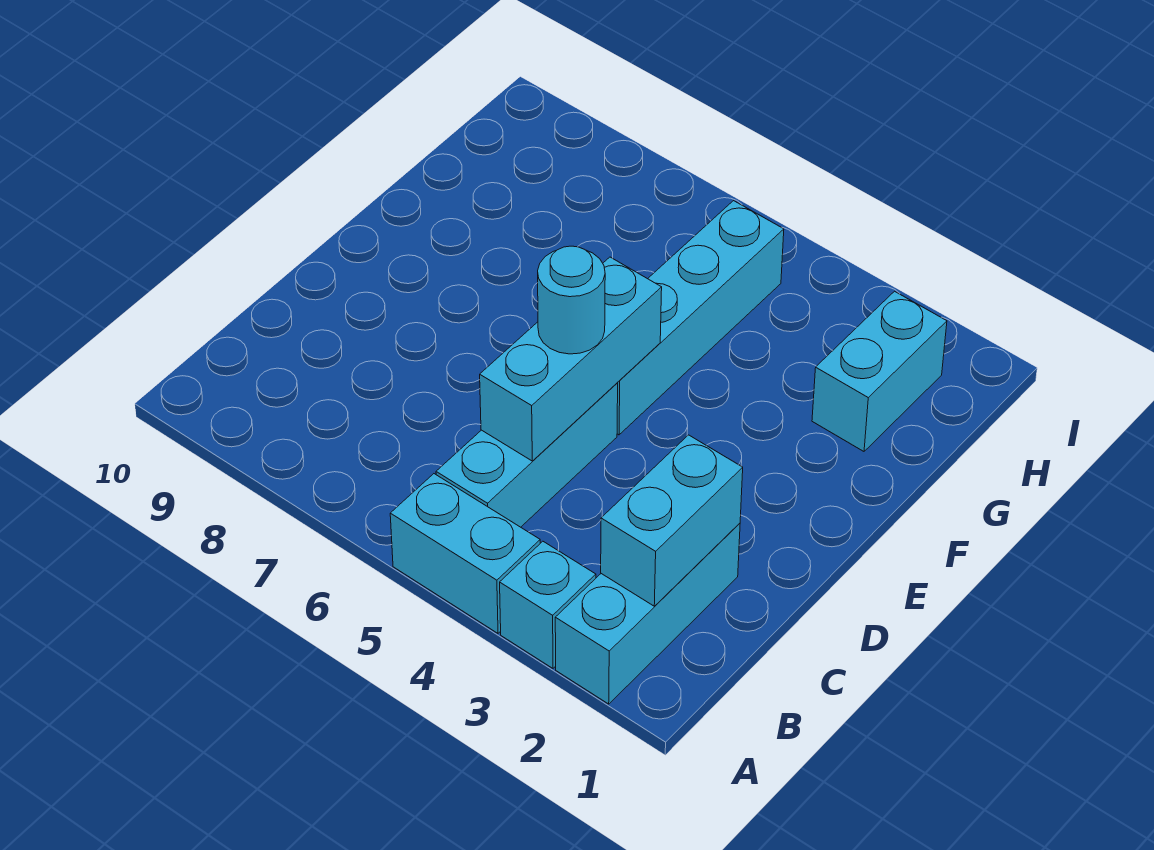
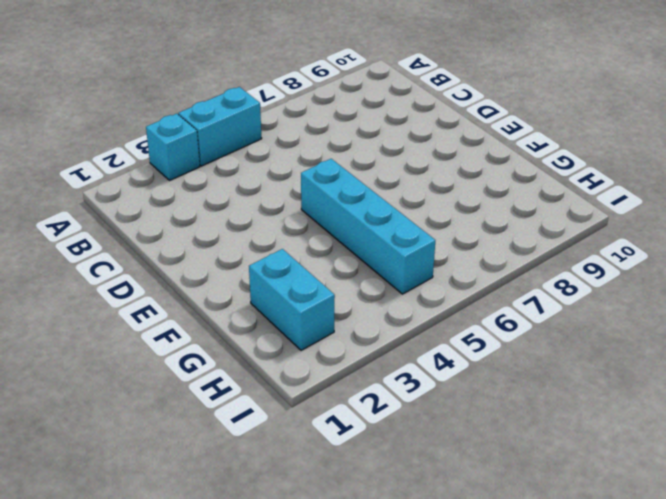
none -> cyan brick A2:C2 level 1
none -> cyan brick B5:D5 level 1

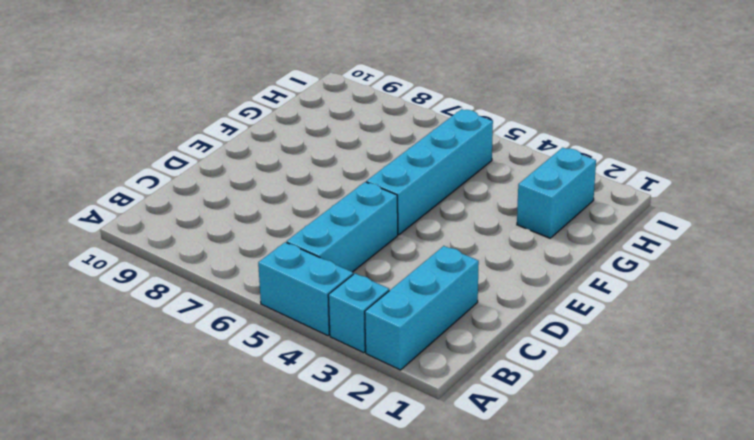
none -> cyan brick B2:C2 level 2
none -> cyan brick C5:E5 level 2

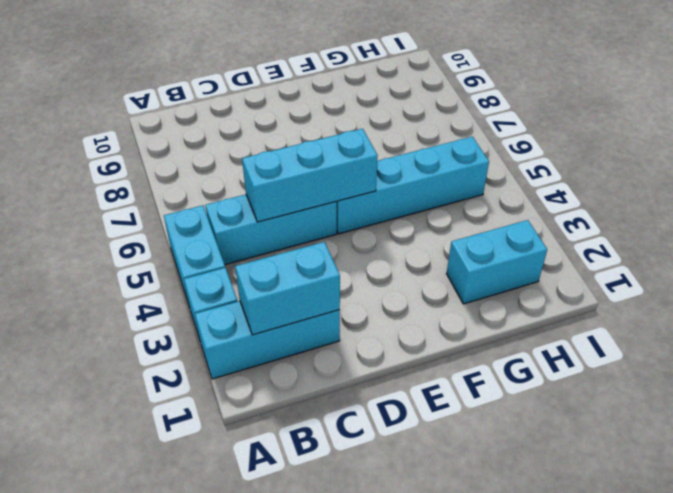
none -> cyan round brick D5 level 3

